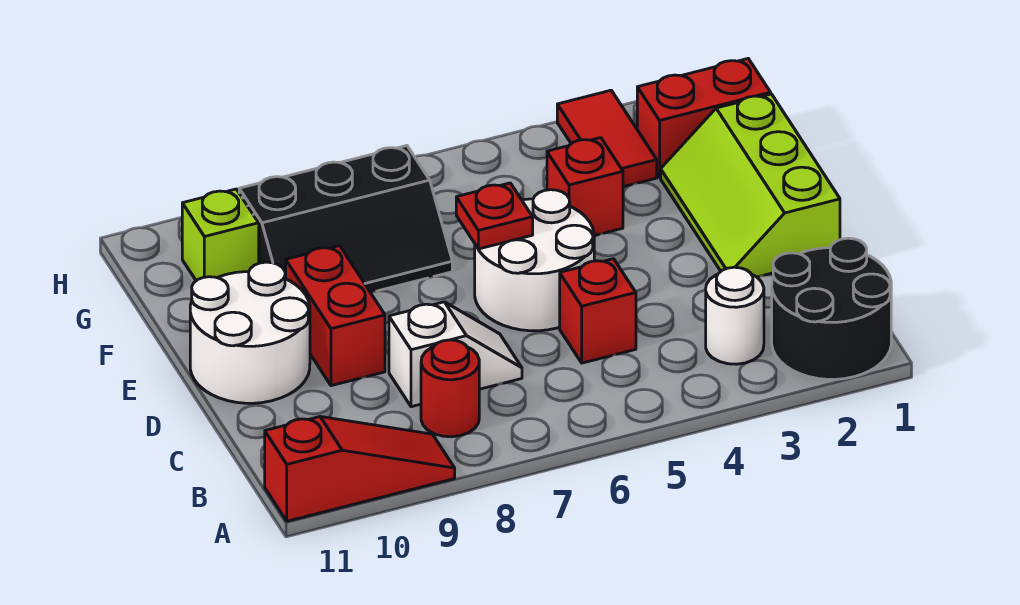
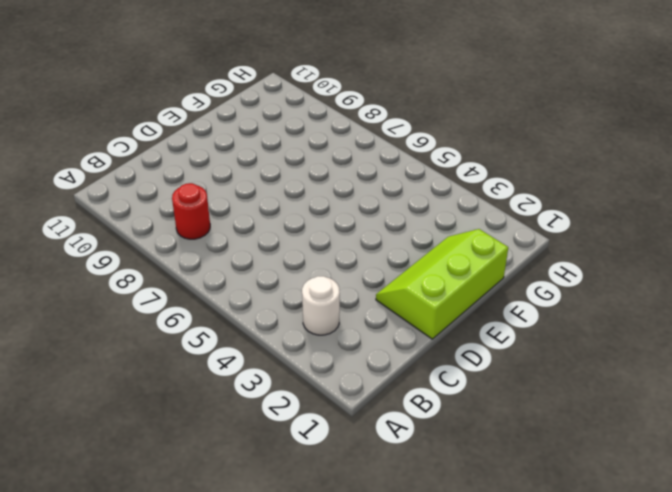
none -> black round brick A1:B2 level 1
none -> red slope A9:A11 level 1 top 11
none -> red brick C5 level 1

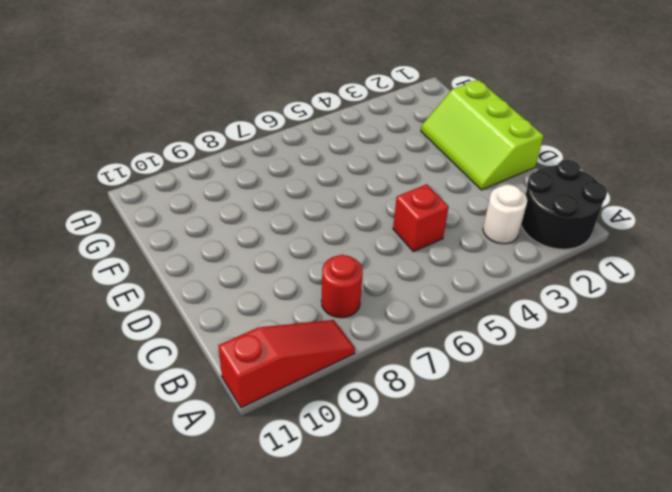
none -> white slope C7:C8 level 1 top 8
none -> white round brick D5:E6 level 1
none -> red brick D9:E9 level 1

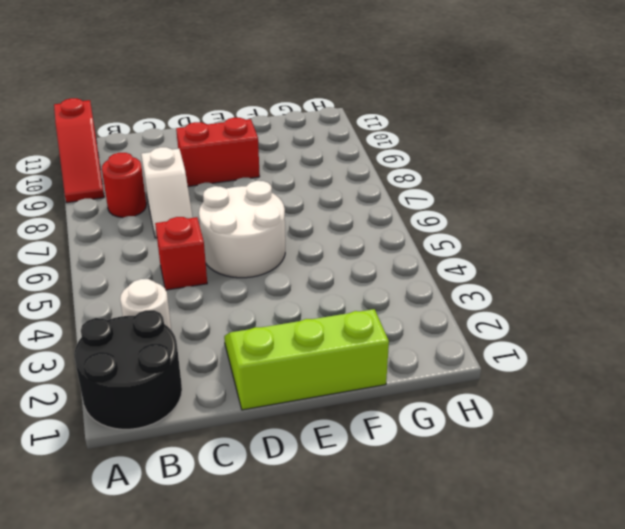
none -> white round brick D10:E11 level 1
none -> red brick F4 level 1
none -> black slope F7:G9 level 1 top G

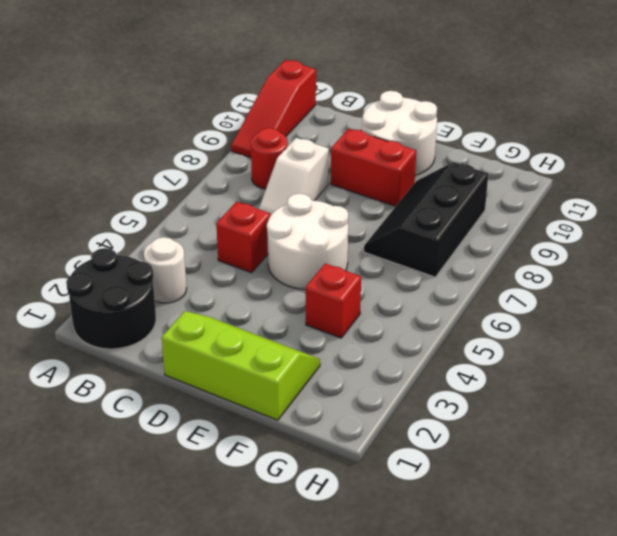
none -> red brick G1:G2 level 1
none -> red tile G3:H3 level 1
none -> lime brick G10 level 1

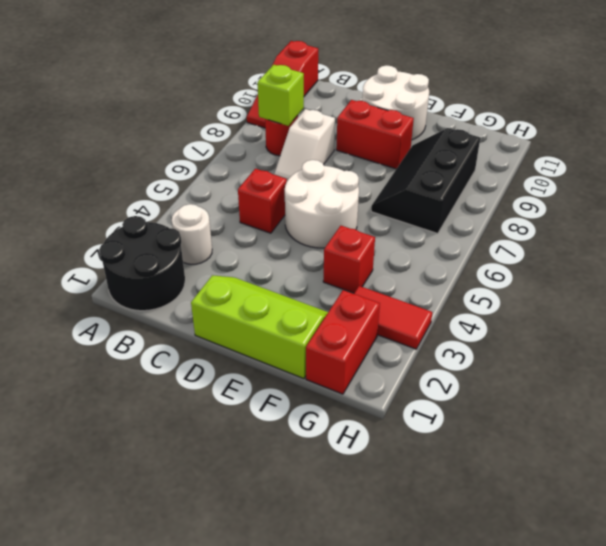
lime brick B8 level 2 -> lime brick G10 level 1
none -> red plate E6 level 2

